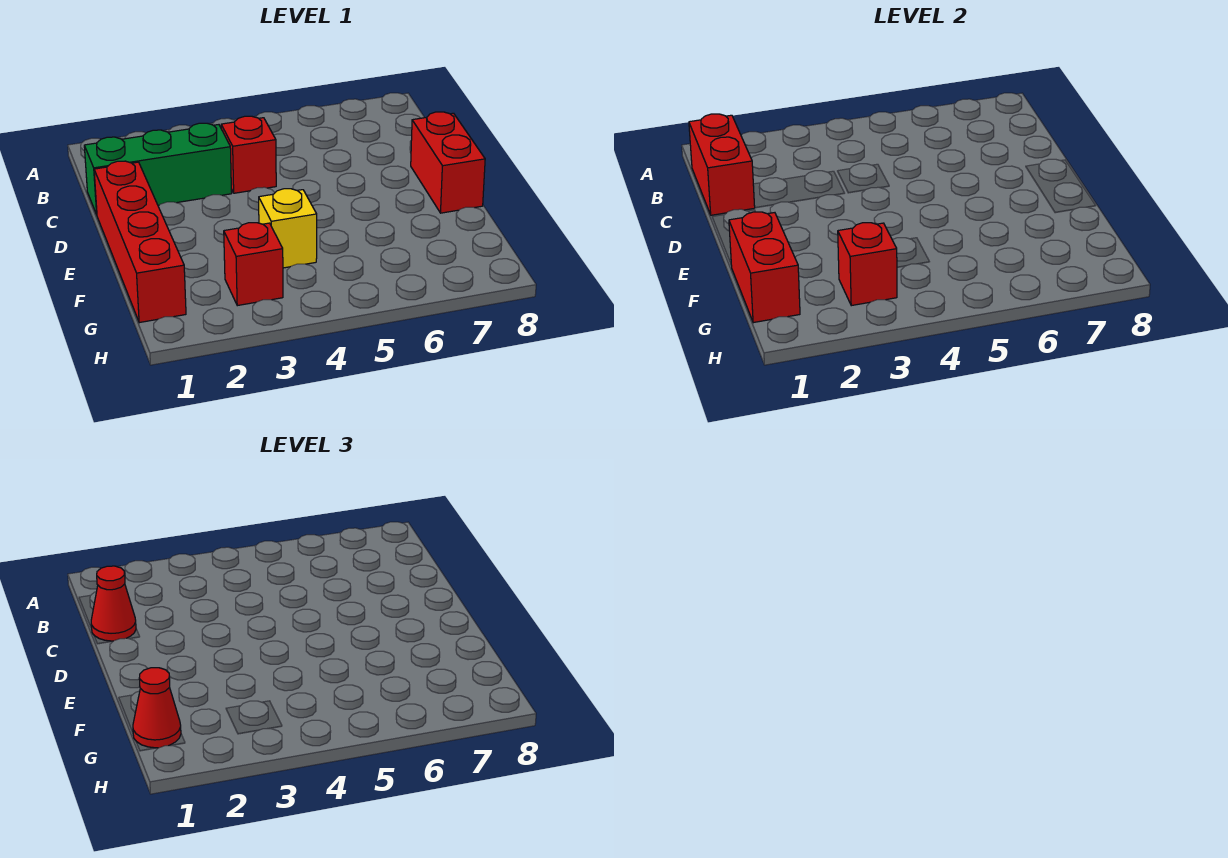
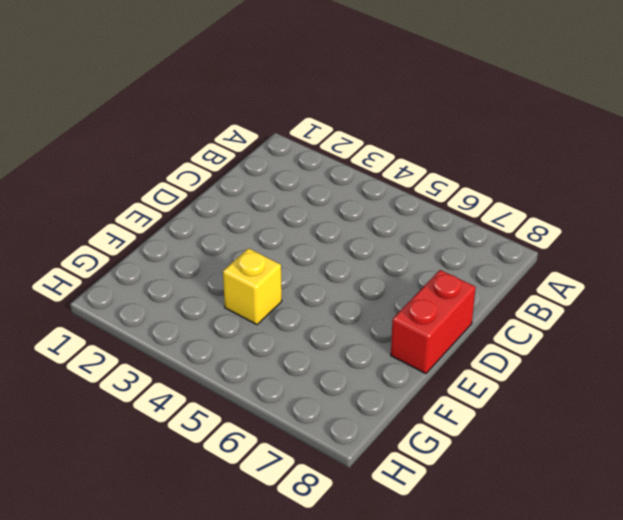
none -> green brick C1:C3 level 1
none -> red brick C4 level 1

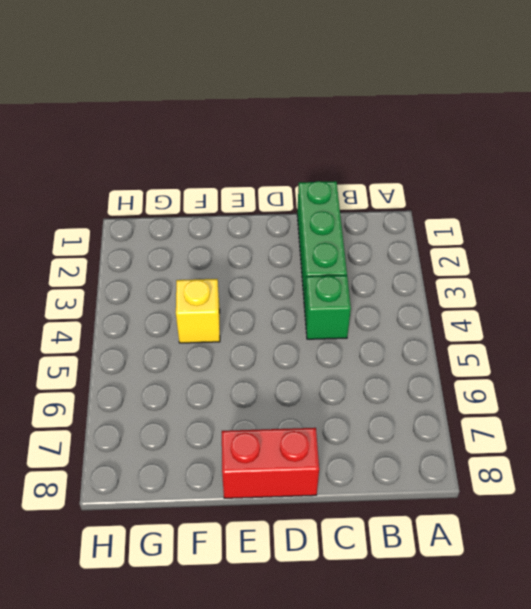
green brick C4 level 1 -> red brick C4 level 1
none -> red brick D1:G1 level 1
none -> red brick G3 level 1

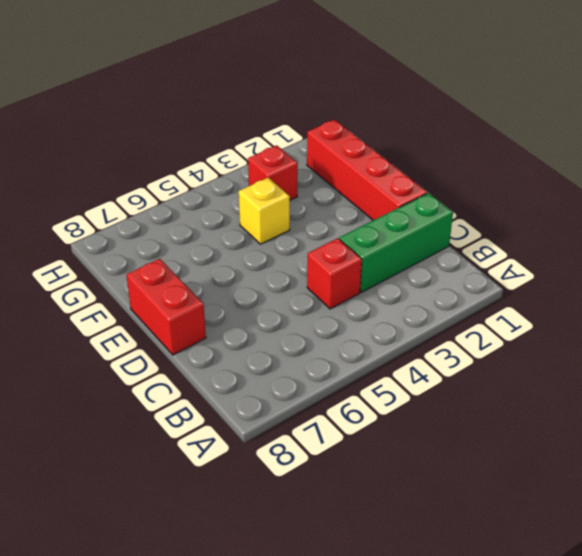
none -> red brick B1:C1 level 2
none -> red brick F1:G1 level 2

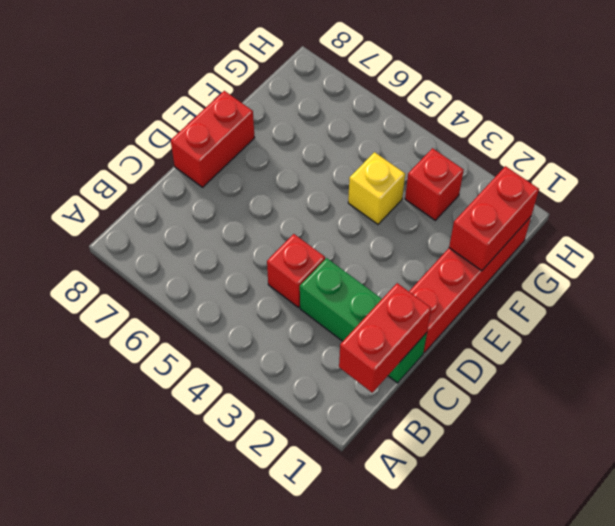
none -> red brick G3 level 2
none -> red cone C1 level 3

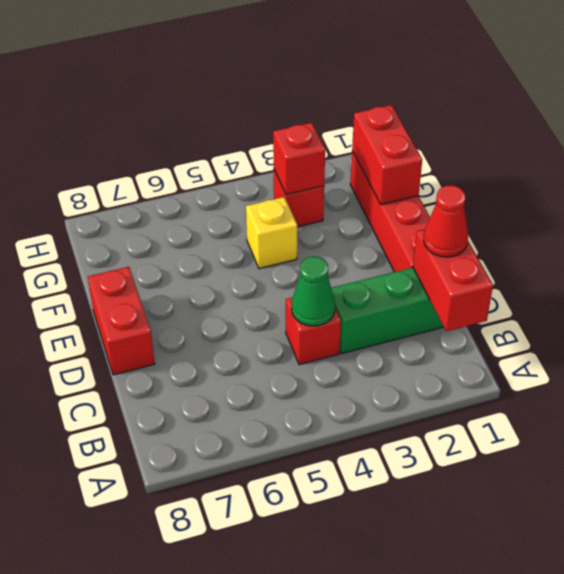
green cone C4 level 2 -> none
none -> red cone G1 level 3

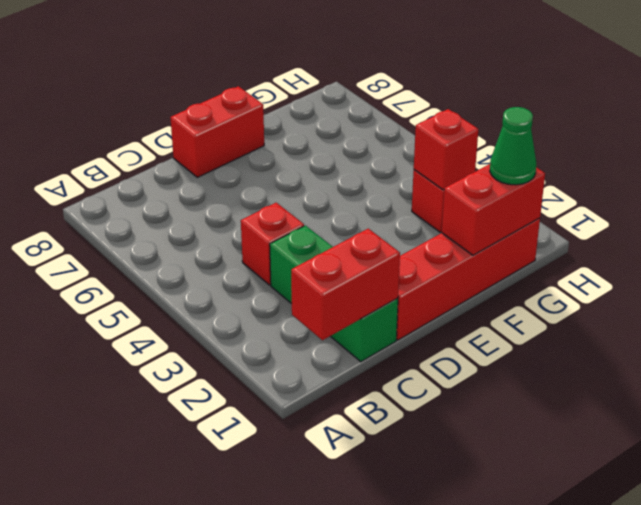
green cone G1 level 3 -> red cone G1 level 3
none -> yellow brick F4 level 1
none -> red cone C1 level 3

